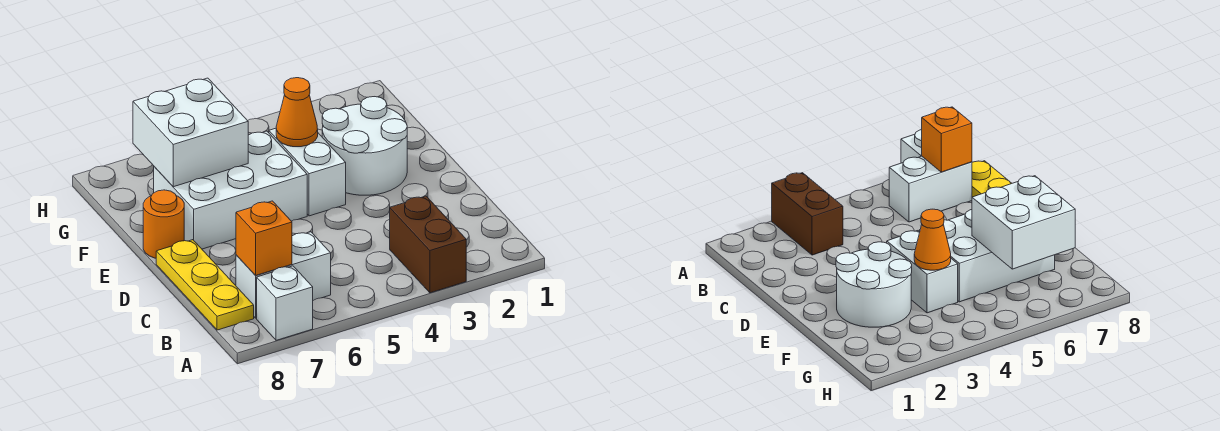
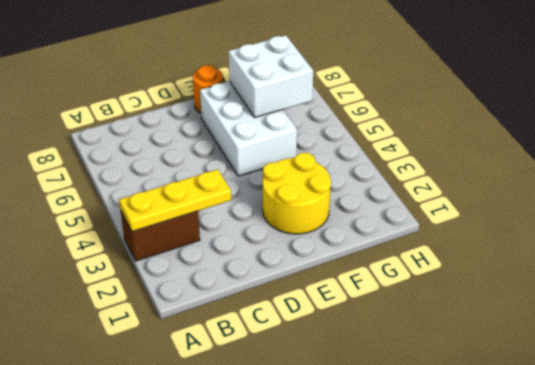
yellow plate A3:C3 level 2 -> yellow plate B8:D8 level 1
yellow round brick E2:F3 level 1 -> white round brick E2:F3 level 1
none -> white brick A7 level 1
none -> white brick B6:B7 level 1

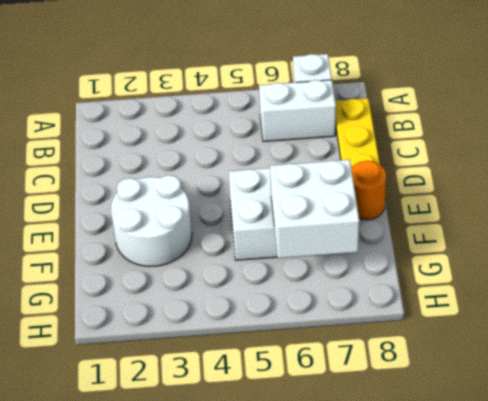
none -> brown brick A3:B3 level 1
none -> white brick E4:F4 level 1

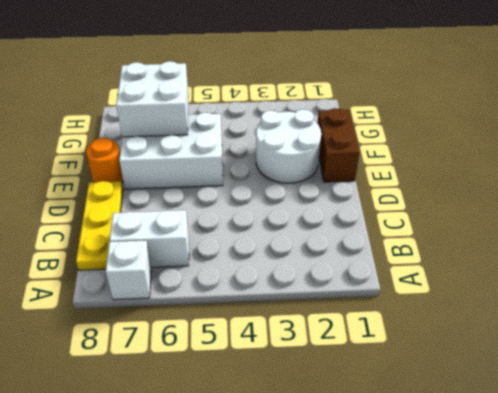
brown brick E1:F1 level 1 -> brown brick A3:B3 level 1
none -> white brick E4:F4 level 1
none -> orange brick B7 level 2

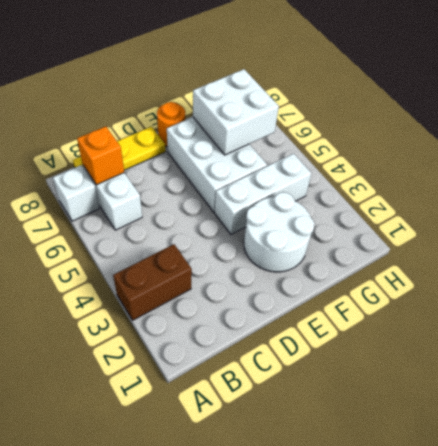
white brick E4:G4 level 1 -> white brick E4:F4 level 1
none -> orange cone F4 level 2

